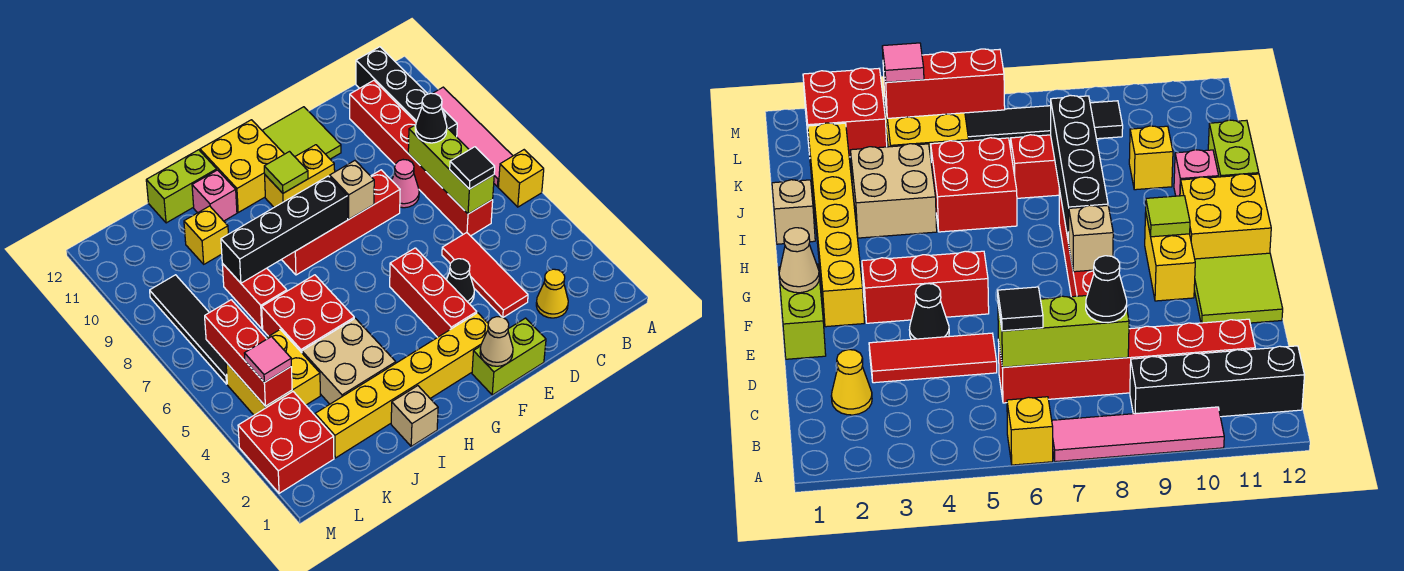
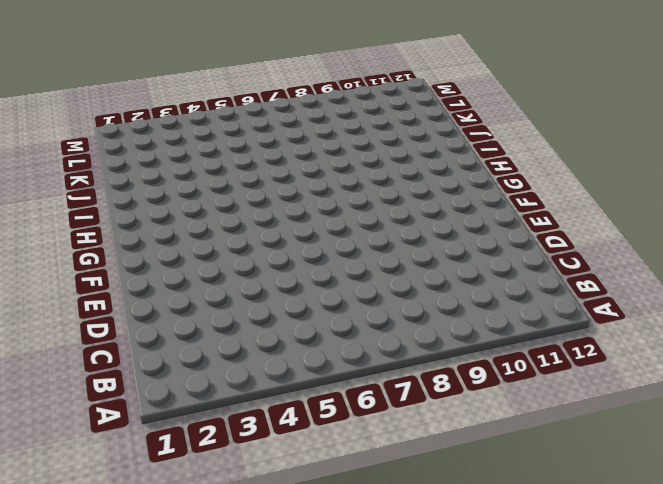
none -> yellow brick A6 level 1
none -> pink tile A7:A10 level 1
none -> black brick B9:B12 level 1
none -> yellow cone C2 level 1

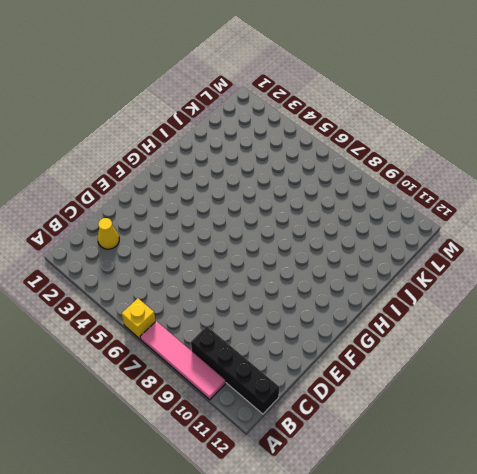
none -> red brick C6:C11 level 1
none -> red tile D3:D5 level 1
none -> pink cone D8 level 1
none -> lime brick E1:F1 level 1

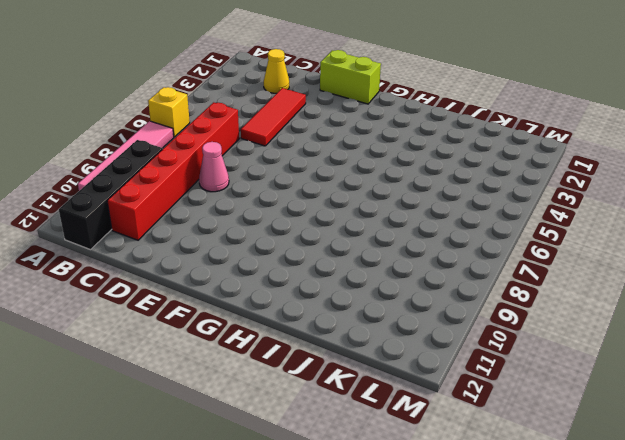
none -> black cone E4 level 1
none -> red brick E8:H8 level 1
none -> lime tile E11:F12 level 1
none -> yellow brick F2:K2 level 1

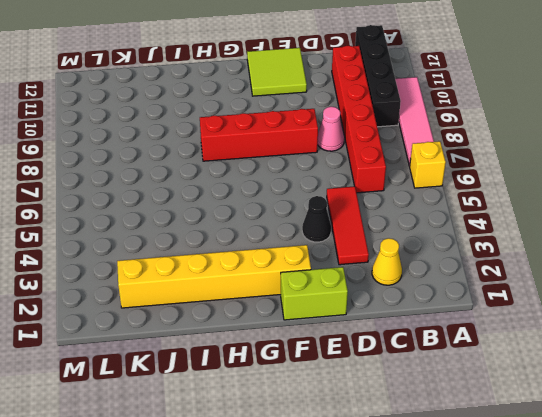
none -> red brick F3:F5 level 1
none -> yellow brick F10:G10 level 1
none -> yellow brick G11:H12 level 1
none -> tan brick I1 level 1

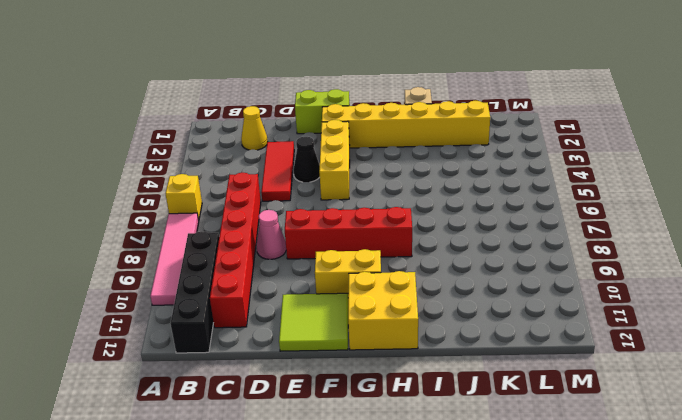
yellow brick F3:F5 level 1 -> red brick F3:F5 level 1
none -> tan brick I3:J4 level 1
none -> red brick I5:J6 level 1
none -> pink brick I11 level 1
none -> lime brick I12:J12 level 1

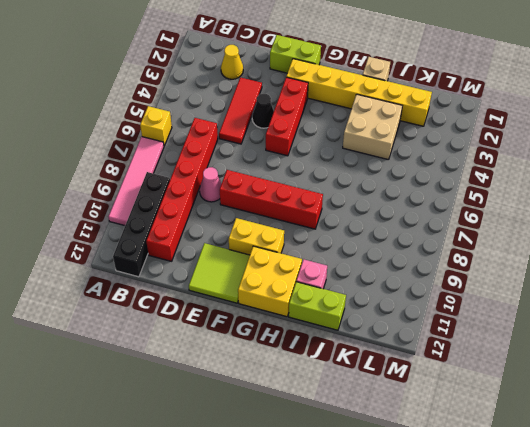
none -> red brick I5:J6 level 1
none -> red brick J7:J8 level 1
none -> yellow brick J10 level 1
none -> yellow brick K4:L5 level 1

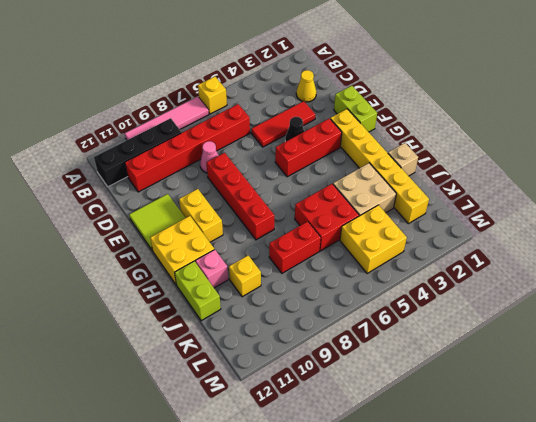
none -> red brick L2:M3 level 1
none -> black tile L6:L9 level 1
none -> lime brick C6:C8 level 2
none -> tan cone F1 level 2

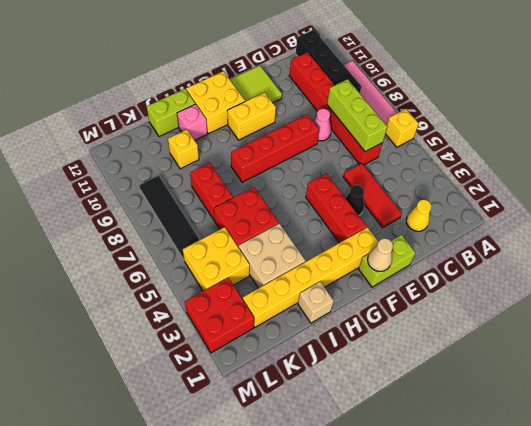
none -> tan brick F8 level 2
none -> black brick G8:J8 level 2
none -> lime tile G10 level 2
none -> red brick L4:L6 level 2

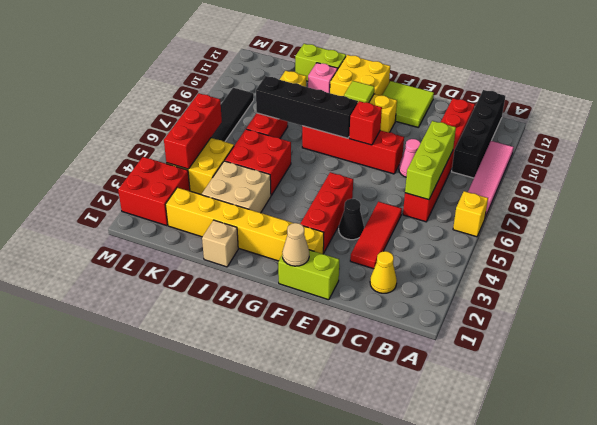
red brick F8 level 2 -> tan brick F8 level 2
none -> black tile C6 level 3
none -> black cone C8 level 3
none -> pink tile L4 level 3

